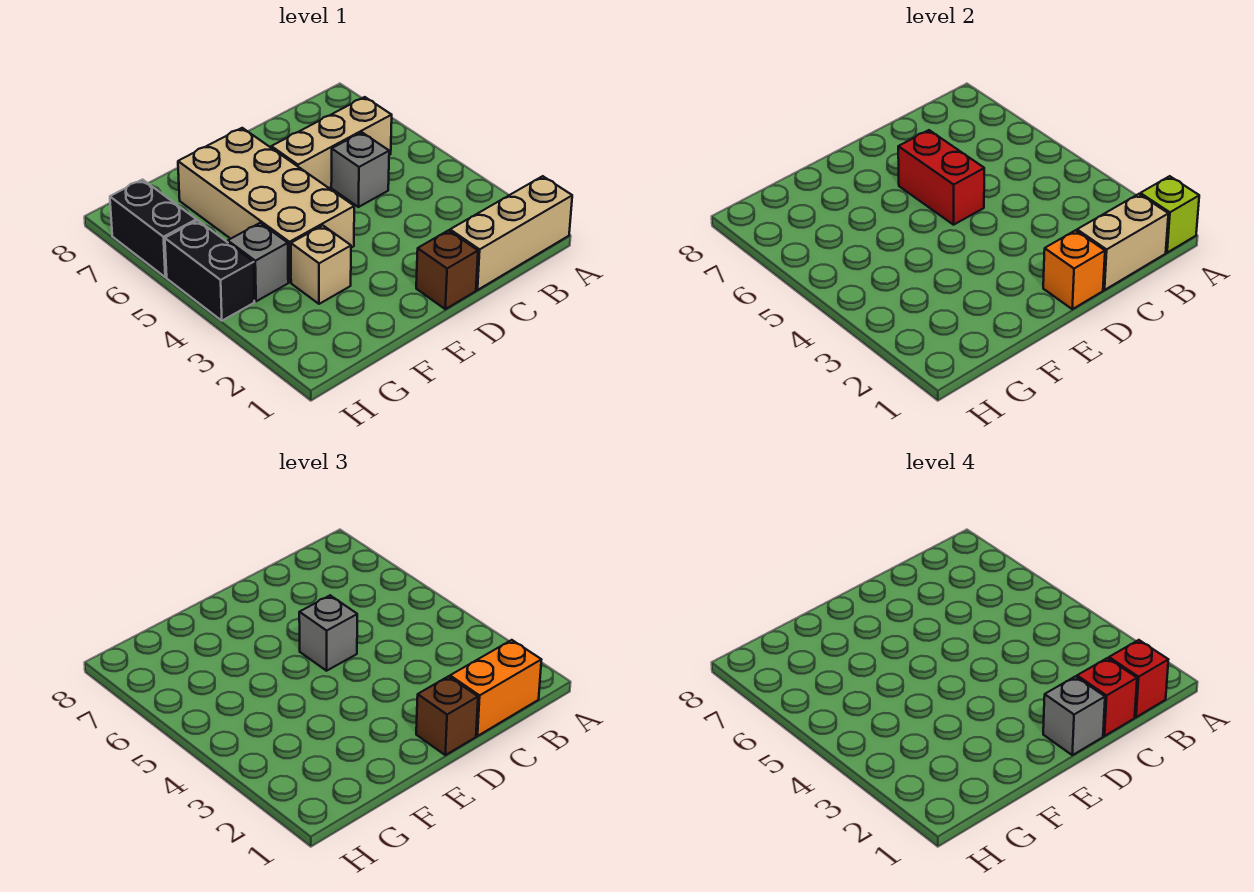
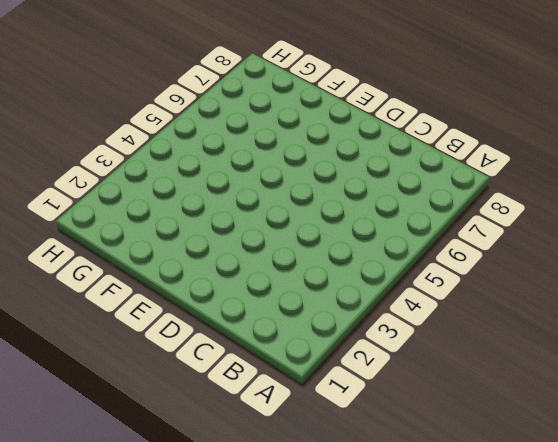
none -> tan brick A1:C1 level 1
none -> tan brick B6:D6 level 1
none -> grey brick C5 level 1

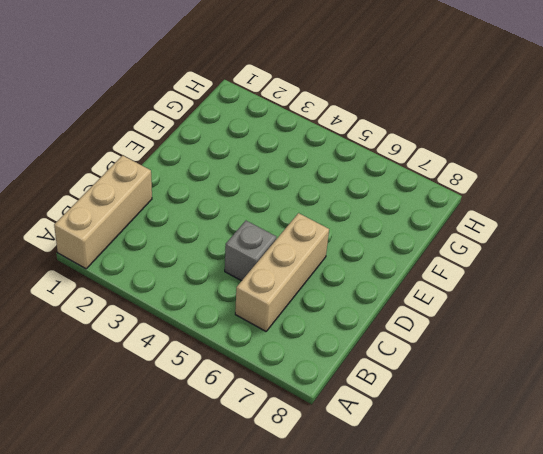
none -> brown brick D1 level 1
none -> tan brick E4:F7 level 1
none -> tan brick F3 level 1

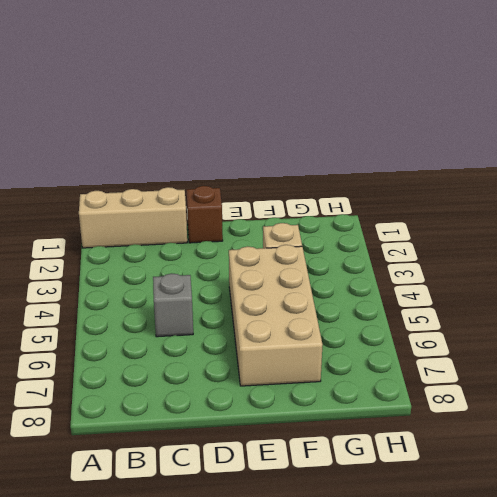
none -> tan brick B6:D6 level 1
none -> grey brick G4 level 1
none -> black brick H4:H5 level 1

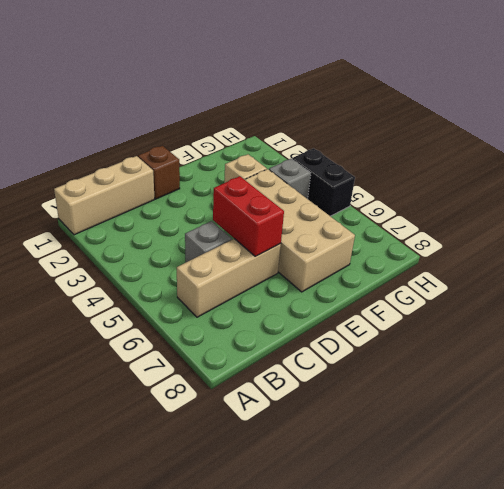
none -> black brick H6:H7 level 1
none -> lime brick A1 level 2
none -> tan brick B1:C1 level 2

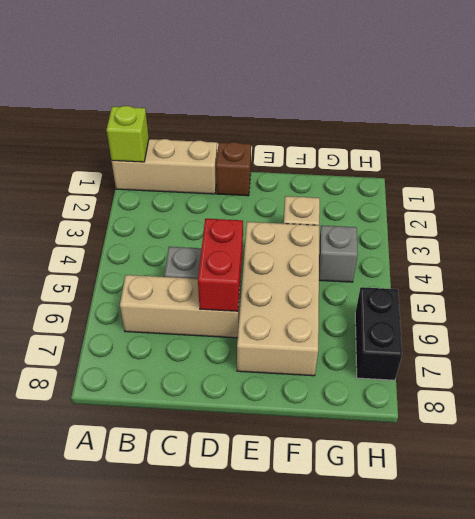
none -> black brick H4:H5 level 1
none -> tan brick B1:C1 level 2
none -> orange brick D1 level 2

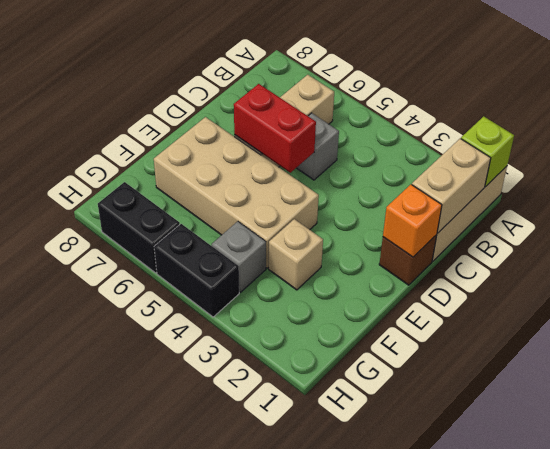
none -> orange brick B1:C1 level 3
none -> brown brick D1 level 3
none -> grey brick D5 level 3

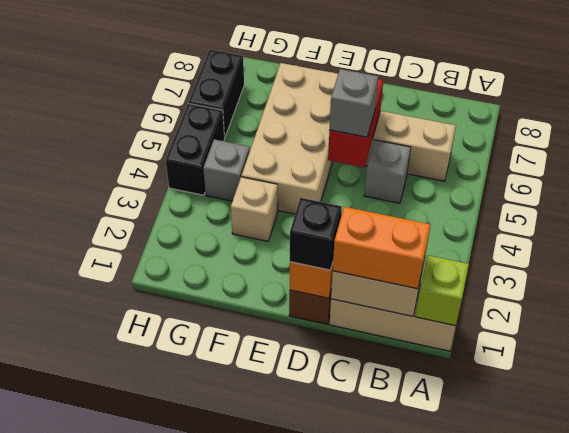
black brick D1 level 3 -> brown brick D1 level 3
none -> red brick B1 level 4
none -> red brick C1 level 4
none -> grey brick D1 level 4

